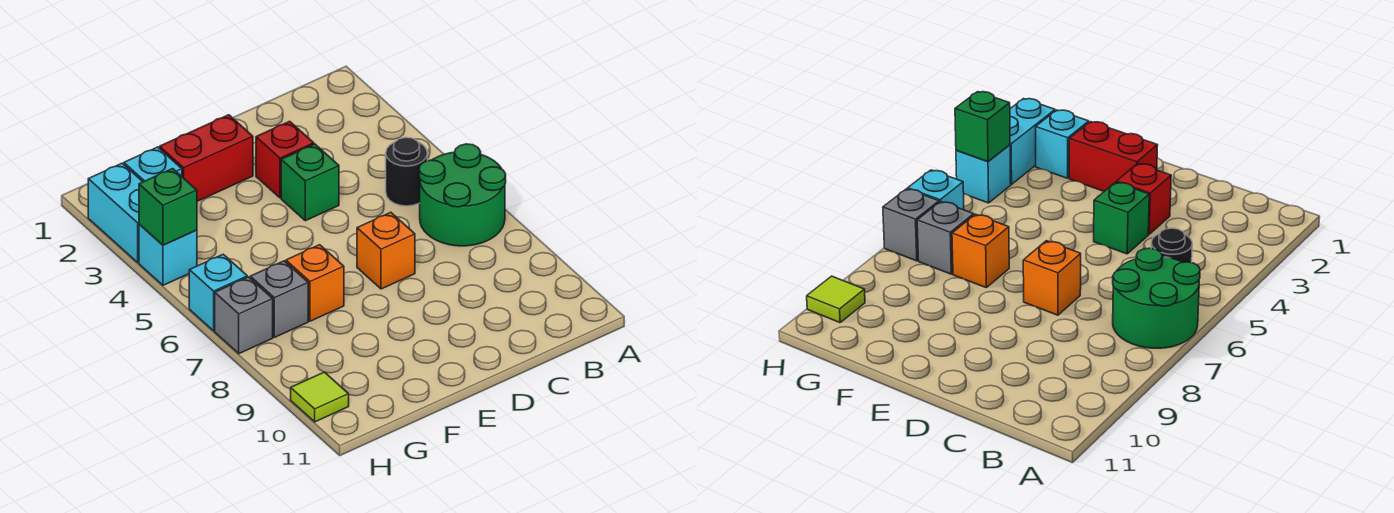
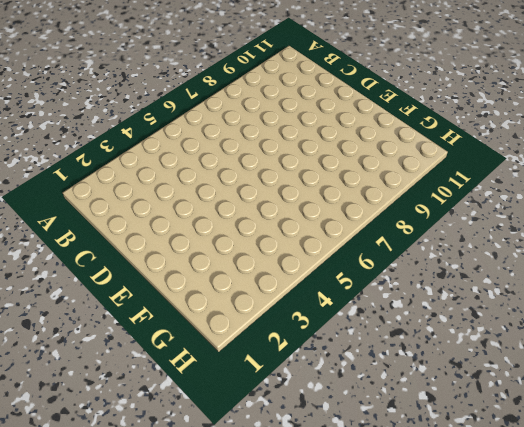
none -> green round brick A6:B7 level 1
none -> black round brick B5 level 1
none -> red brick D3 level 1

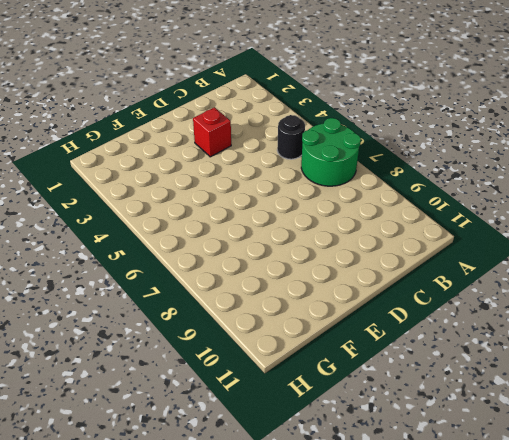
none -> green brick D4 level 1
none -> orange brick D7 level 1
none -> red brick E2:F2 level 1

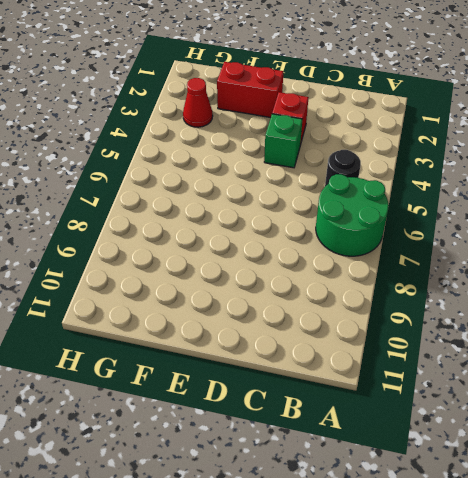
red cone G3 level 1 -> none
none -> orange brick D7 level 1
none -> orange brick F7 level 1
none -> cyan brick G2 level 1

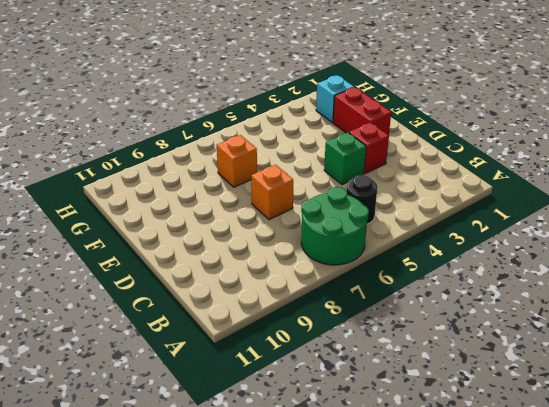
none -> grey brick G7 level 1
none -> cyan brick H2:H3 level 1
none -> cyan brick H4 level 1

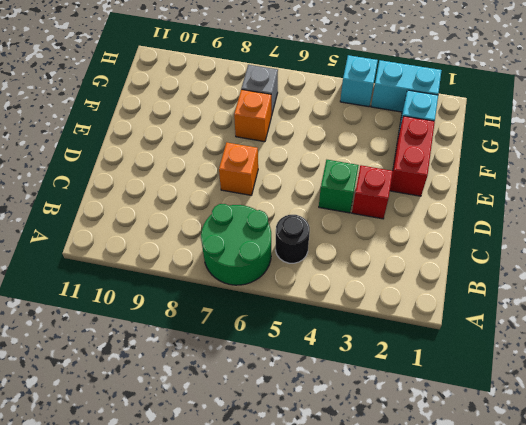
none -> cyan brick H6 level 1
none -> grey brick H7 level 1
none -> lime tile H10 level 1

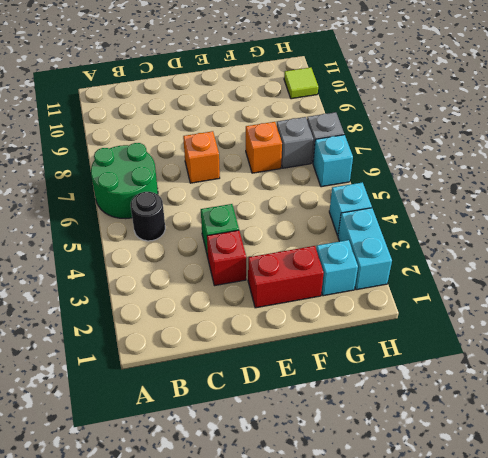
none -> green brick H4 level 2

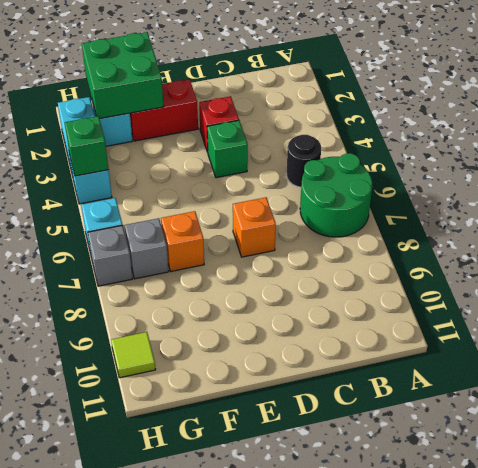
green brick F1:G2 level 2 -> none

